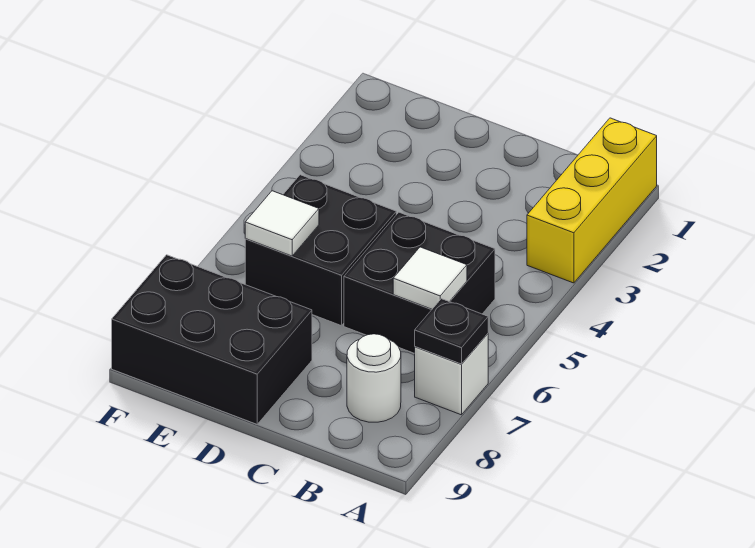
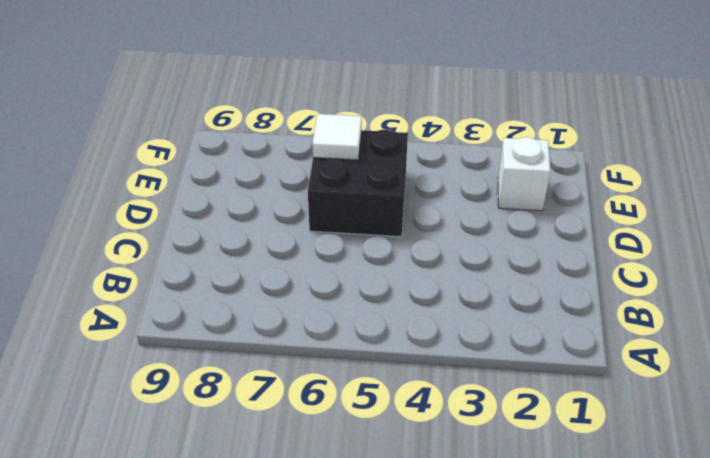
white brick E2 level 1 -> white brick A7 level 1
none -> yellow brick A1:A3 level 1
none -> black brick B5:C6 level 1

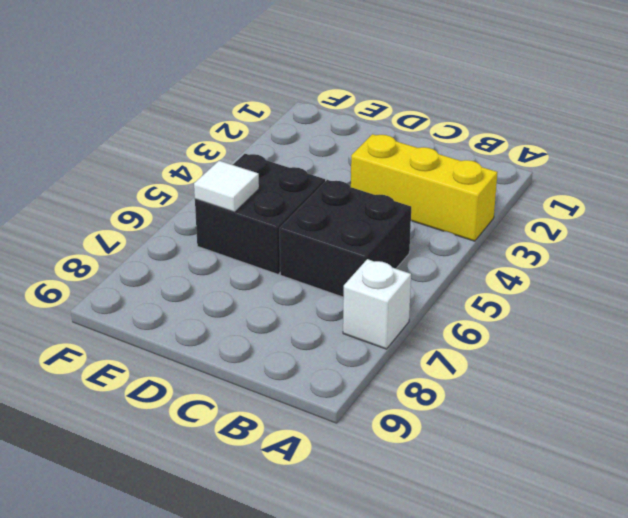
yellow brick A3:C3 level 1 -> yellow brick A1:A3 level 1
none -> white round brick B8 level 1
none -> black brick D8:F9 level 1

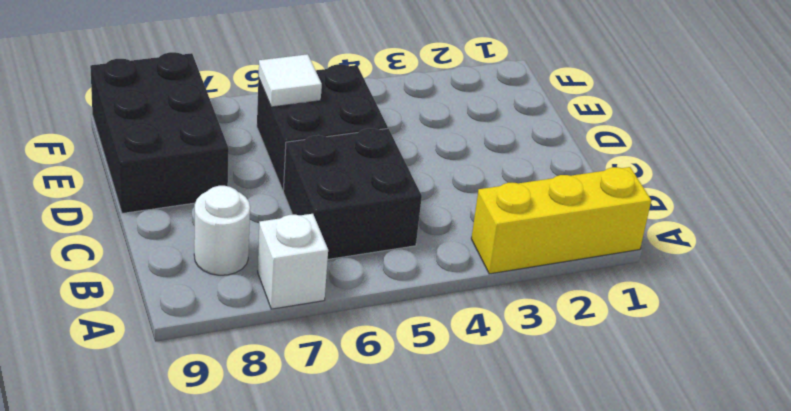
none -> black plate A7 level 2
none -> white tile B6 level 2

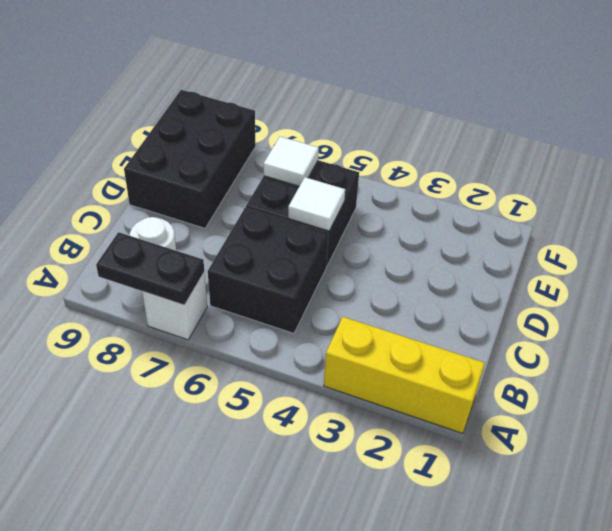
black plate A7:A8 level 2 -> black plate A7 level 2
white tile D5 level 2 -> white tile B6 level 2

